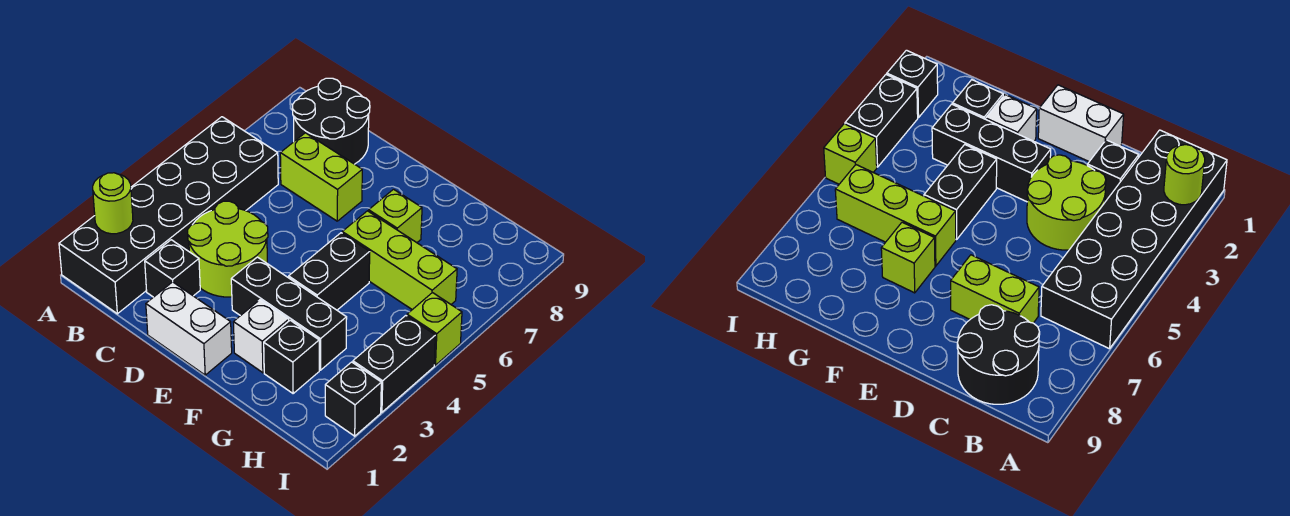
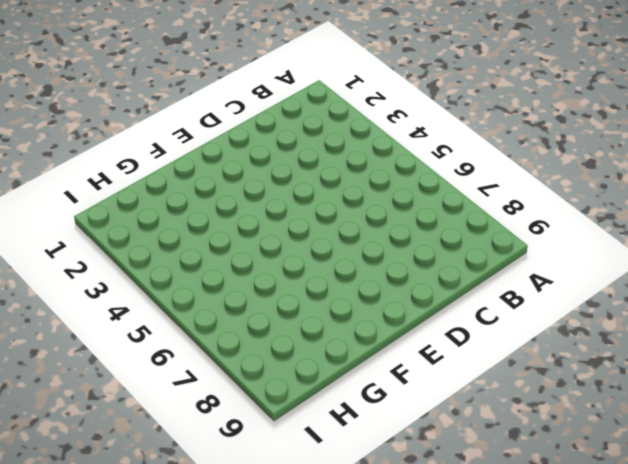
none -> black brick A1:B6 level 1
none -> black round brick B8:C9 level 1
none -> black brick C2 level 1

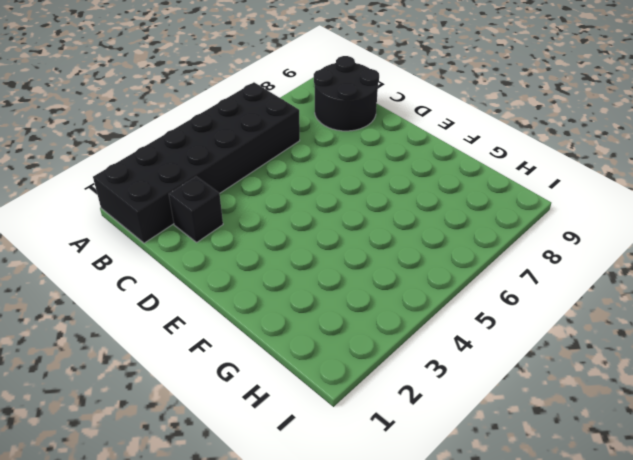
none -> lime round brick C3:D4 level 1
none -> lime brick C7:D7 level 1
none -> white brick D1:E1 level 1

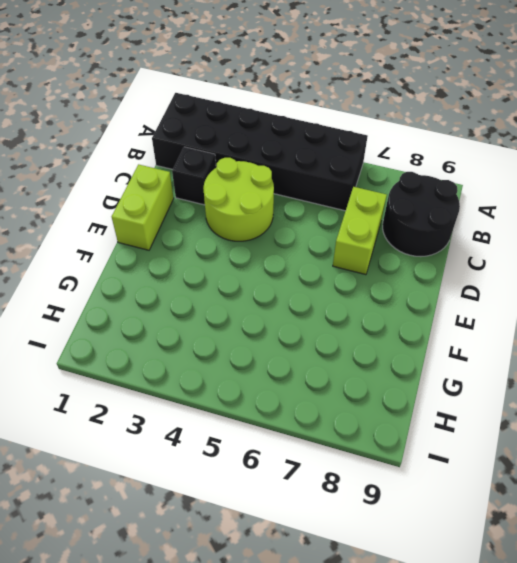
lime brick D1:E1 level 1 -> white brick D1:E1 level 1
none -> black brick E3:G3 level 1
none -> white brick F2 level 1
none -> black brick F4:F5 level 1

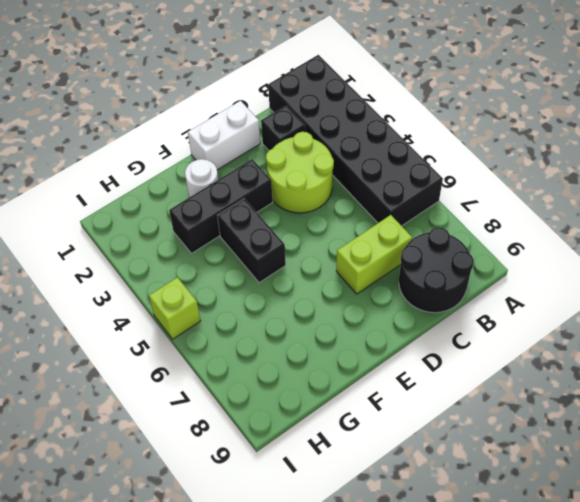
white round brick F2 level 1 -> white brick F2 level 1
none -> lime brick F6:H6 level 1
none -> lime brick F7 level 1
none -> black brick G2 level 1

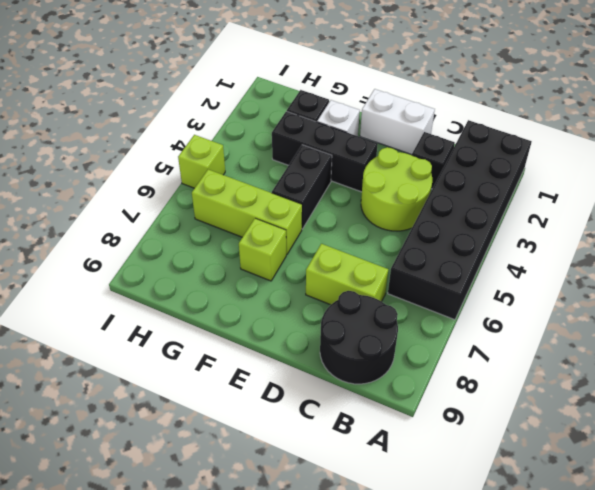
none -> black brick I2 level 1
none -> black brick I3:I4 level 1
none -> lime round brick A2 level 2

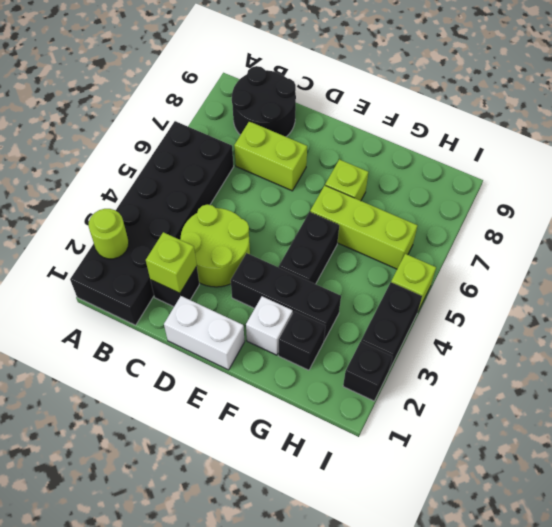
lime brick C2 level 2 -> none

